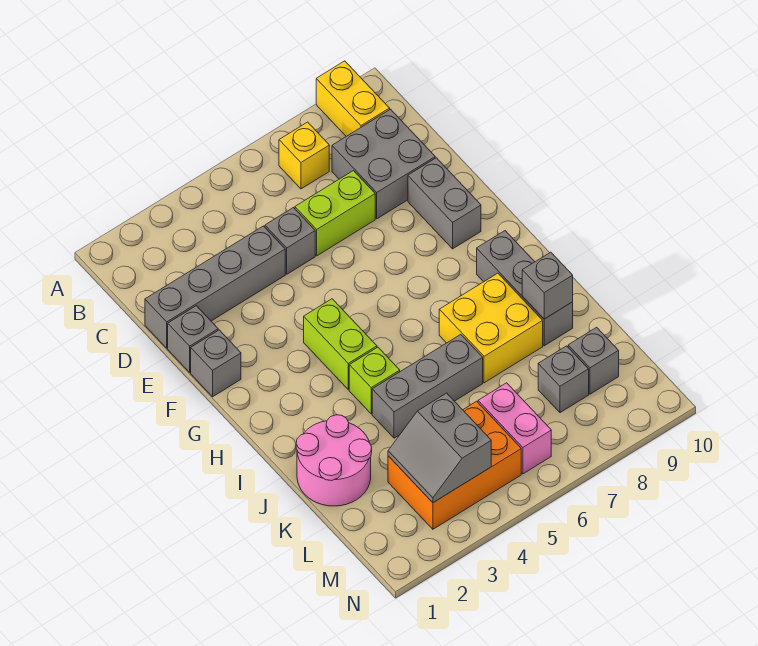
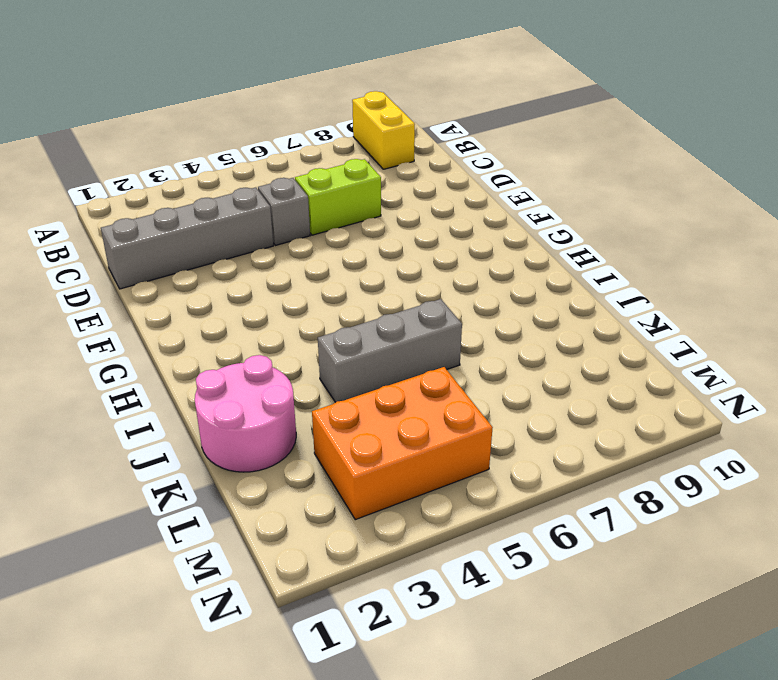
none -> yellow brick B7 level 1
none -> grey brick C8:D9 level 1
none -> grey brick E1 level 1

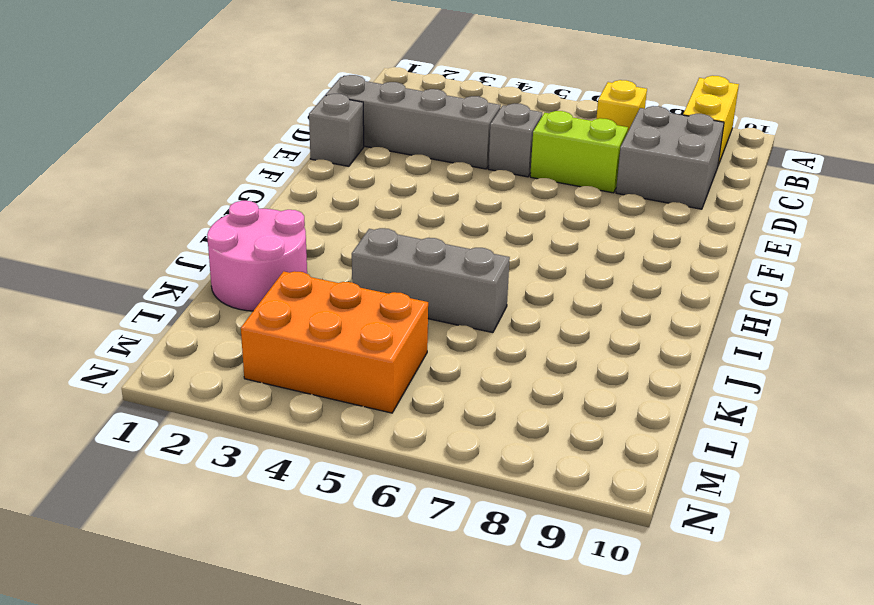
none -> grey brick E9:F9 level 1
none -> grey brick F1 level 1
none -> lime brick G4:H4 level 1

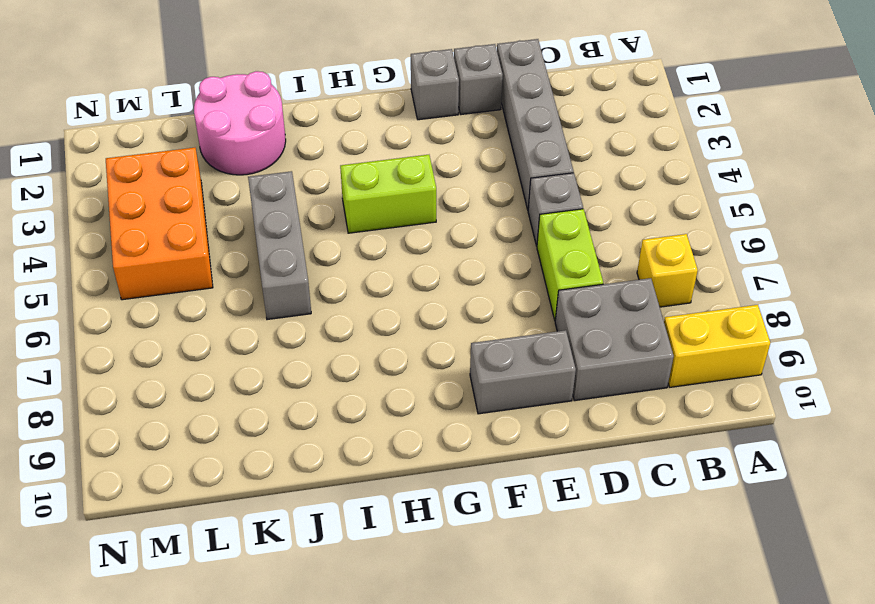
none -> grey brick H9:J9 level 1
none -> lime brick I4 level 1
none -> yellow brick I7:J8 level 1

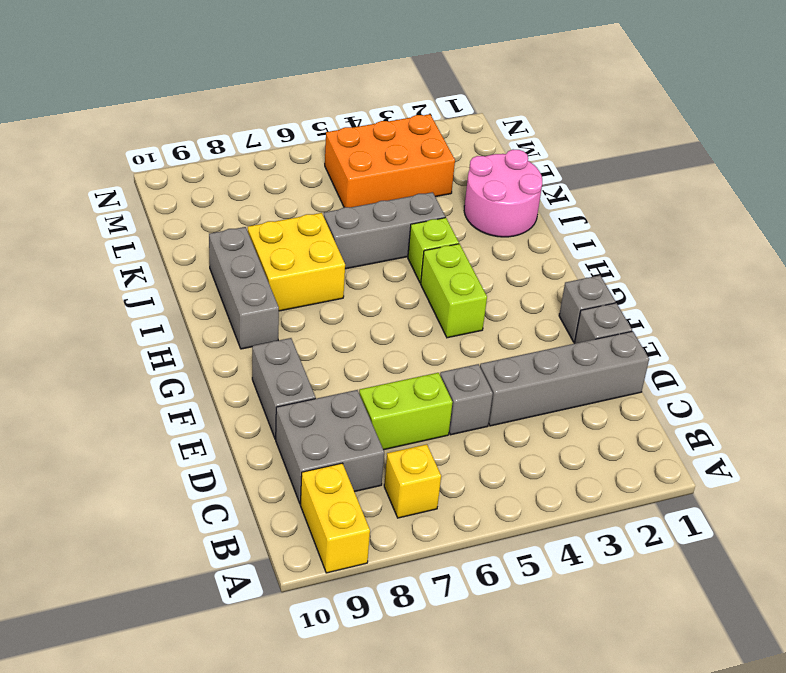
none -> pink brick L6:M6 level 1
none -> grey brick L8 level 1
none -> grey brick L9 level 1

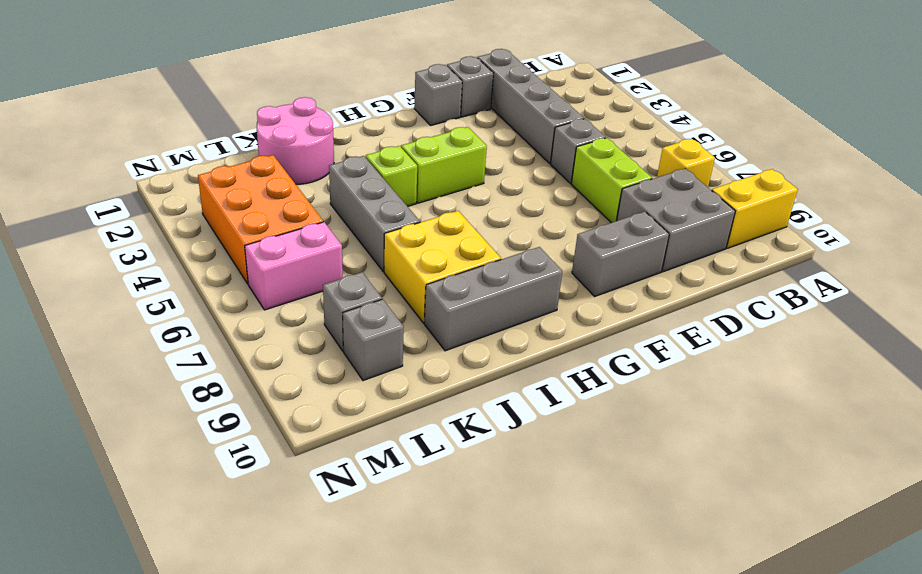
none -> grey brick J9 level 2
none -> grey slope L3:M4 level 2 top 4

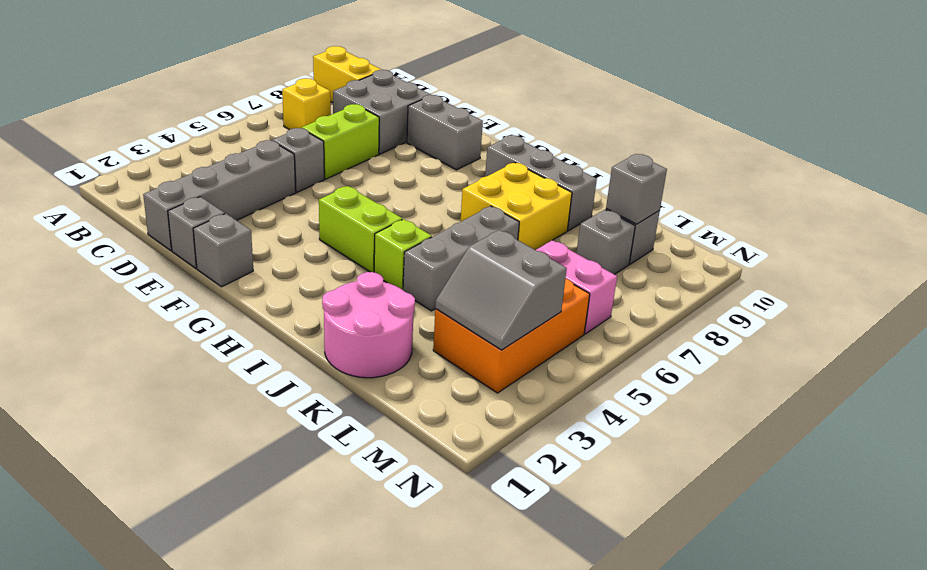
grey brick L9 level 2 -> grey brick J9 level 2

